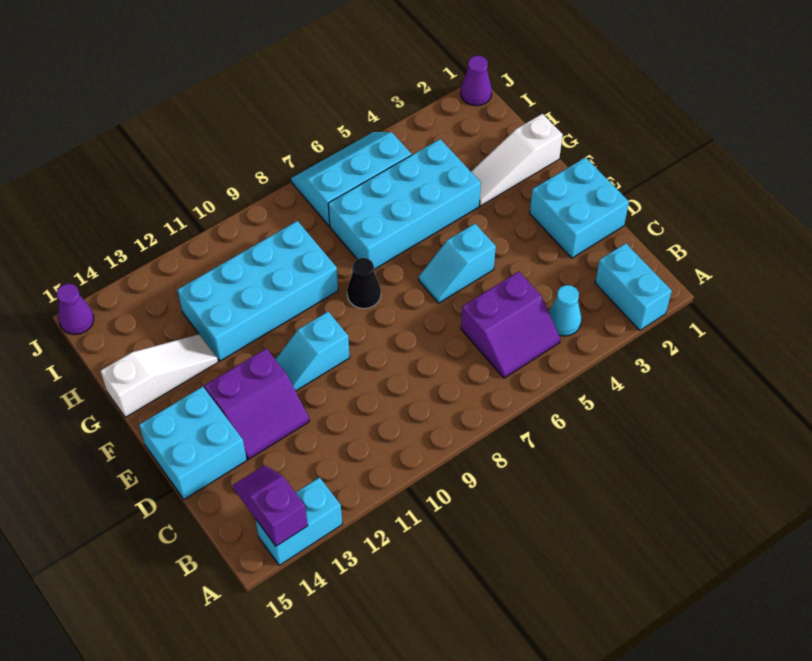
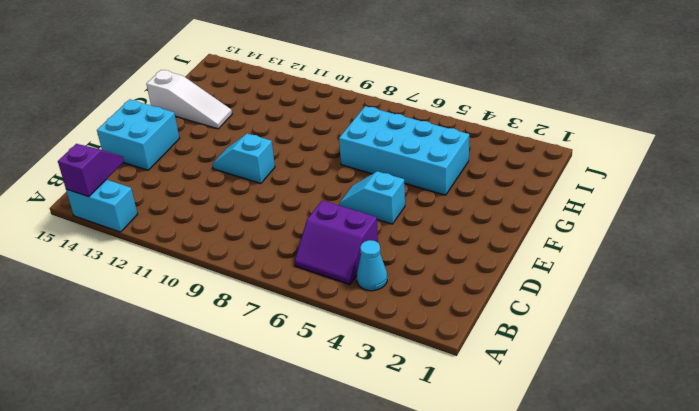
none -> cyan brick A2:B2 level 1
none -> cyan brick D1:E2 level 1
none -> purple slope D12:E13 level 1 top E

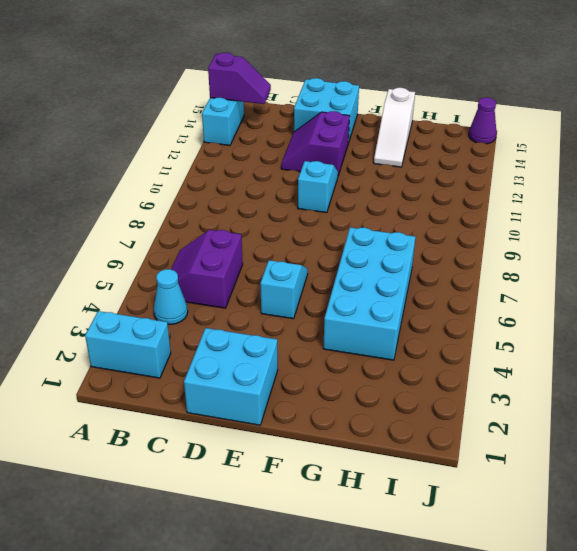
none -> black cone F8 level 1
none -> white slope G1:G3 level 1 top 1
none -> cyan brick G9:H12 level 1

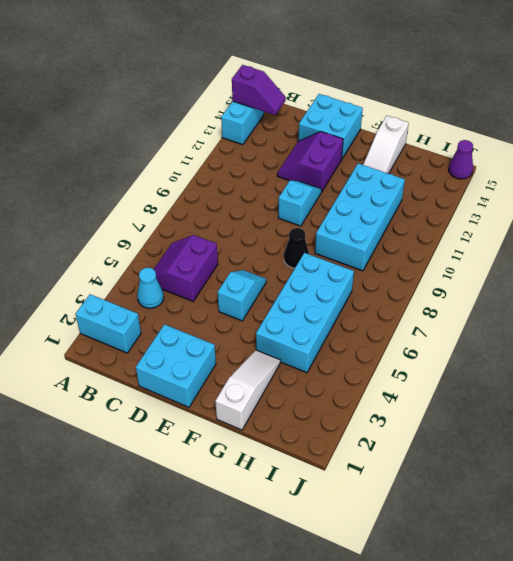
none -> cyan slope I5:J7 level 1 top I
none -> purple cone J1 level 1

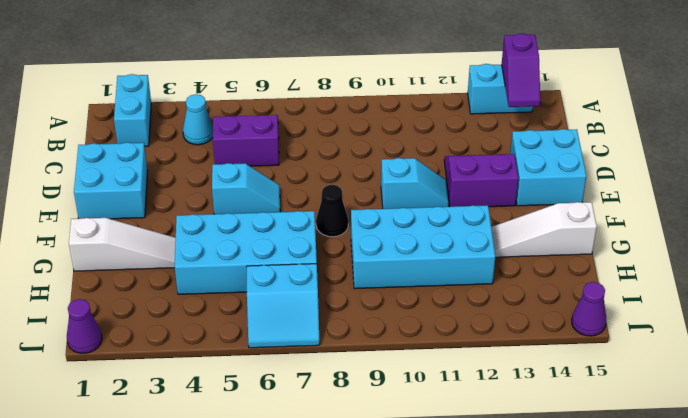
cyan slope I6:J7 level 1 top I -> cyan slope I5:J7 level 1 top I

